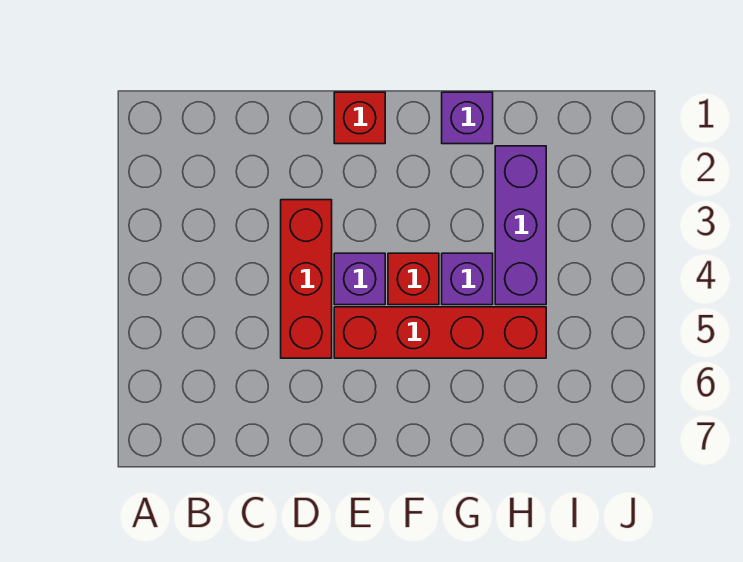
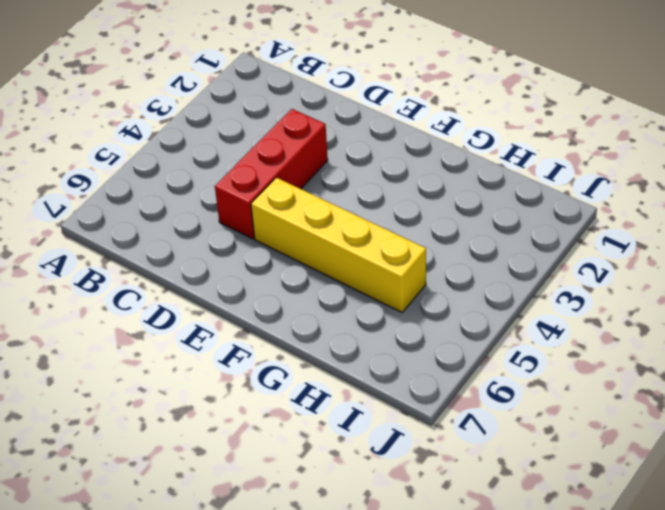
yellow brick E5:H5 level 1 -> red brick E5:H5 level 1
none -> red brick E1 level 1
none -> purple brick E4 level 1

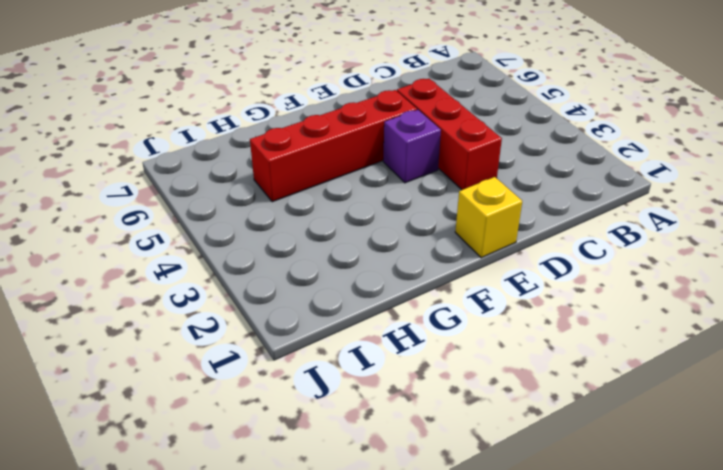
yellow brick E1 level 1 -> red brick E1 level 1
none -> red brick F4 level 1
none -> purple brick G1 level 1

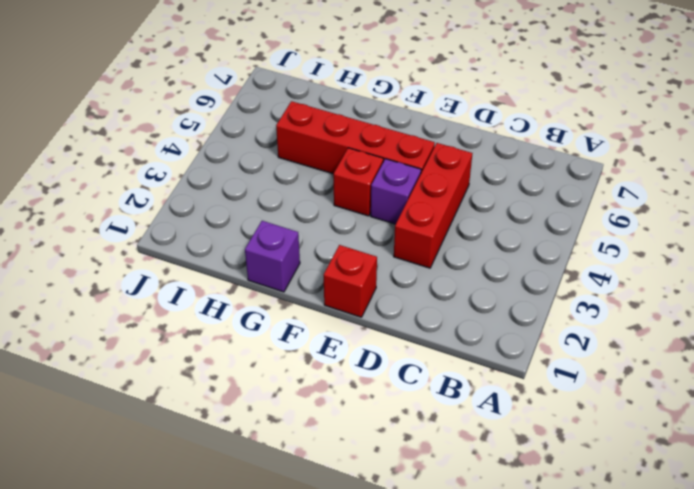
none -> purple brick G4 level 1
none -> purple brick H2:H4 level 1

